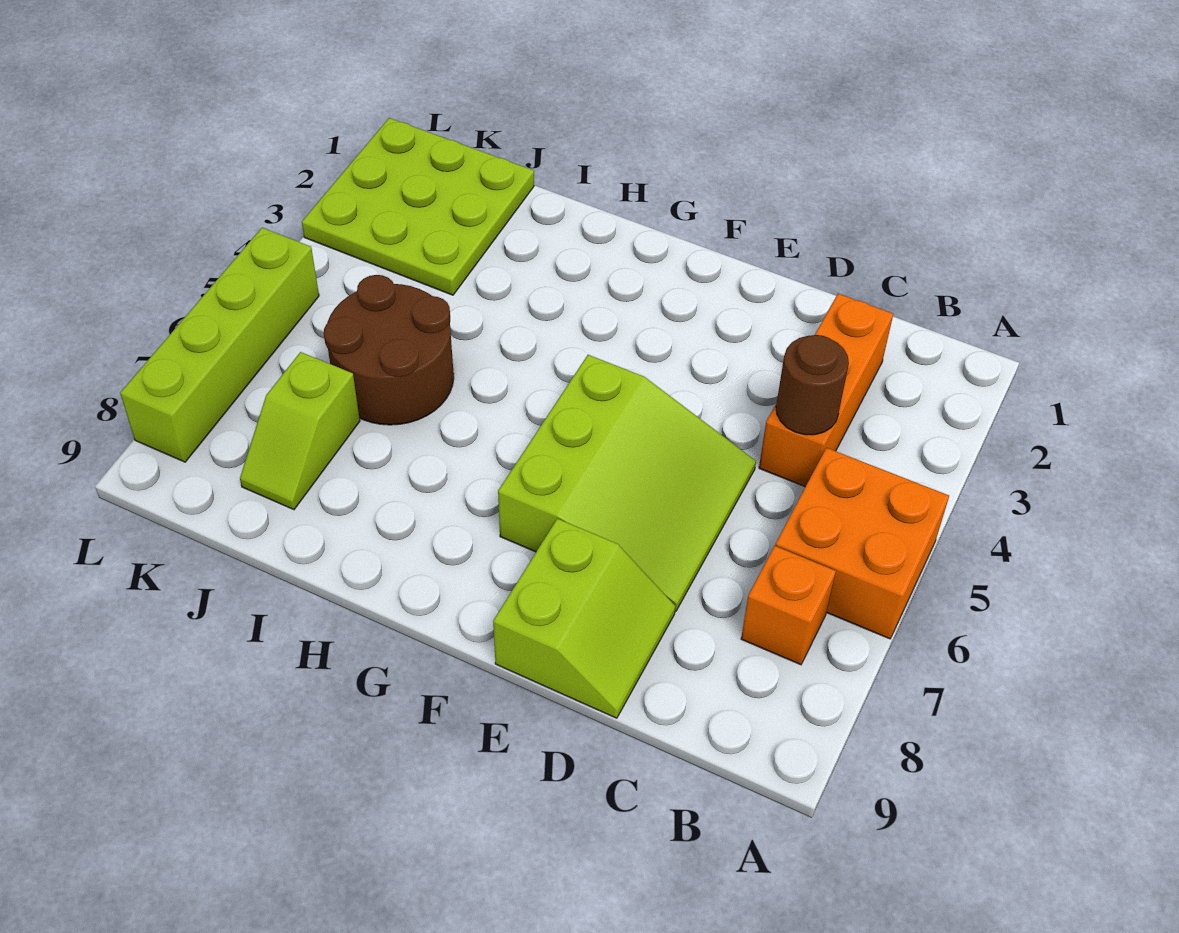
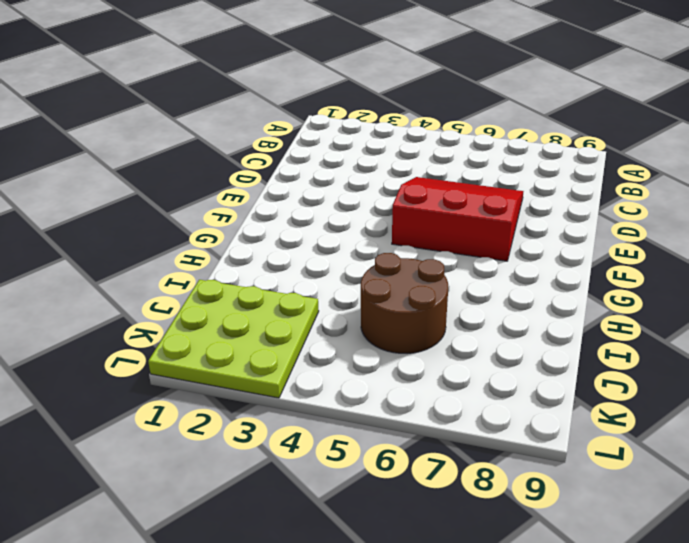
red slope D5:F7 level 1 top F -> lime slope D5:F7 level 1 top F
none -> orange brick A5:B6 level 1
none -> orange brick B7 level 1

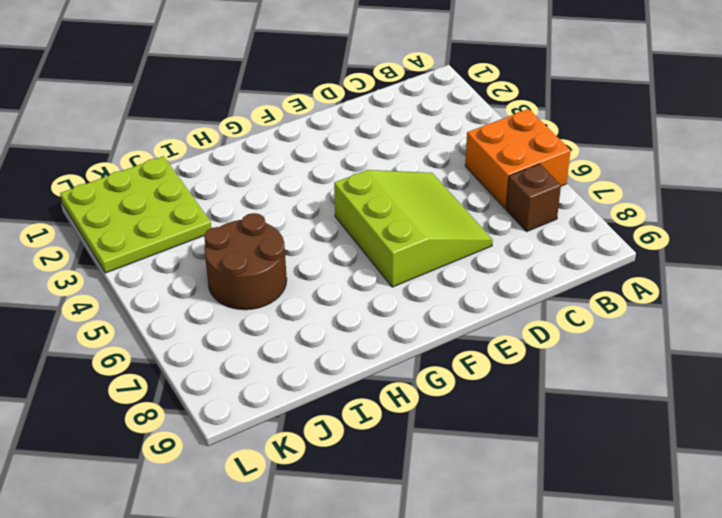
brown brick B7 level 1 -> orange brick B7 level 1
none -> orange brick C2:C4 level 1
none -> lime slope D8:E9 level 1 top E

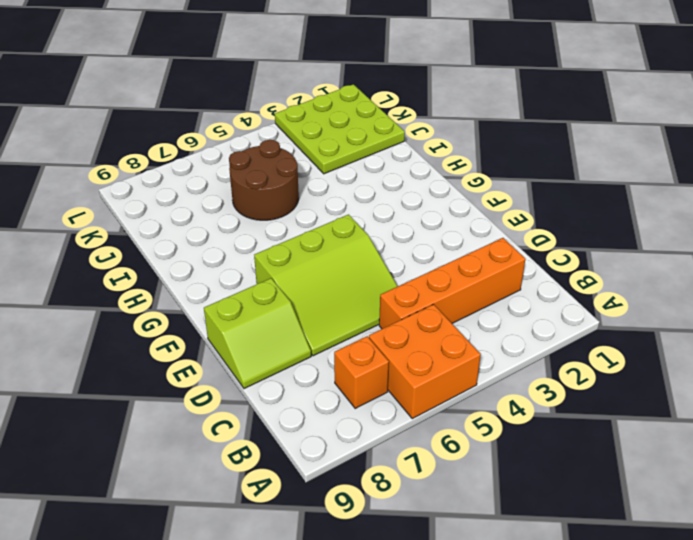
orange brick C2:C5 level 1 -> orange brick C2:C4 level 1
none -> lime slope J7:J8 level 1 top 7
none -> lime brick L5:L8 level 1

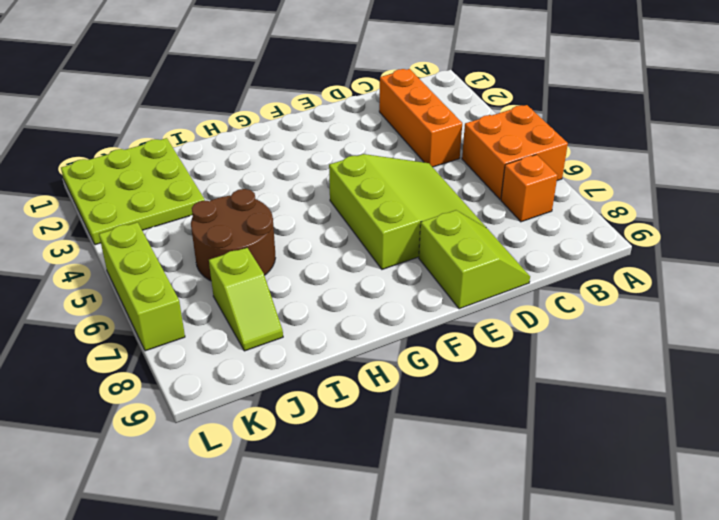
lime brick L5:L7 level 1 -> lime brick L5:L8 level 1
none -> brown round brick C4 level 2

